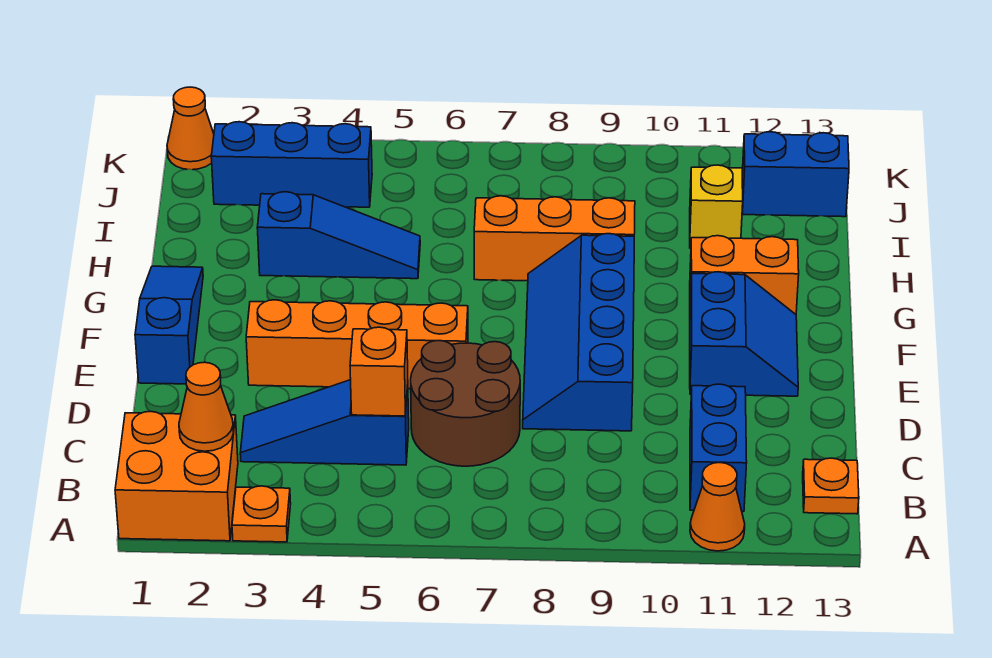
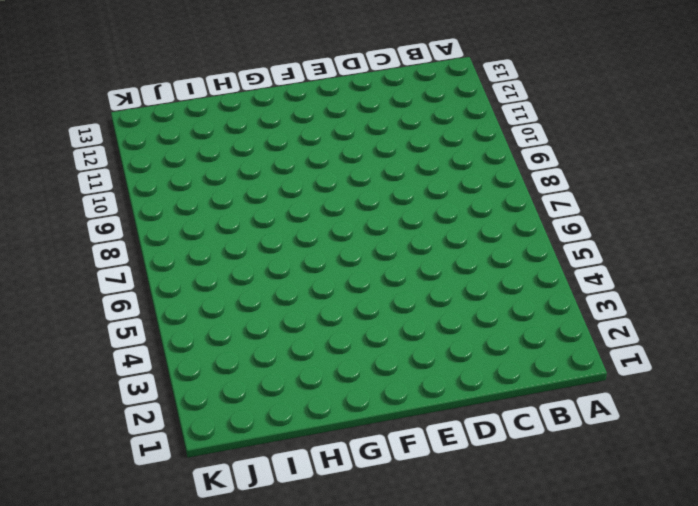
none -> orange brick A1:B2 level 1
none -> orange plate A3 level 1
none -> orange cone A11 level 1

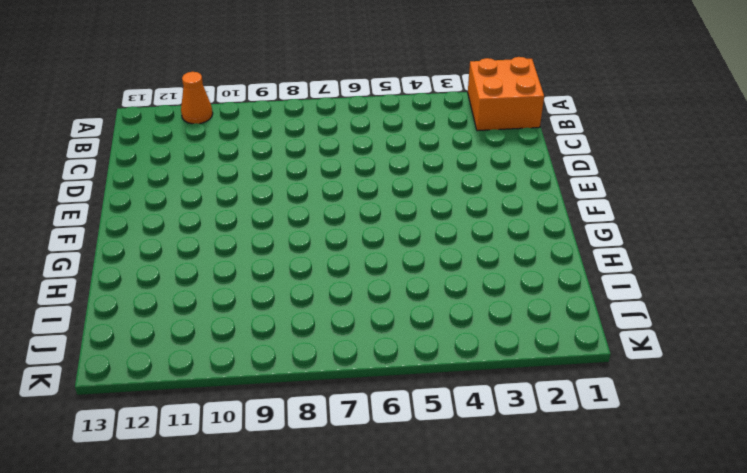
none -> orange plate A3 level 1
none -> blue brick B11:C11 level 1
none -> orange plate B13 level 1

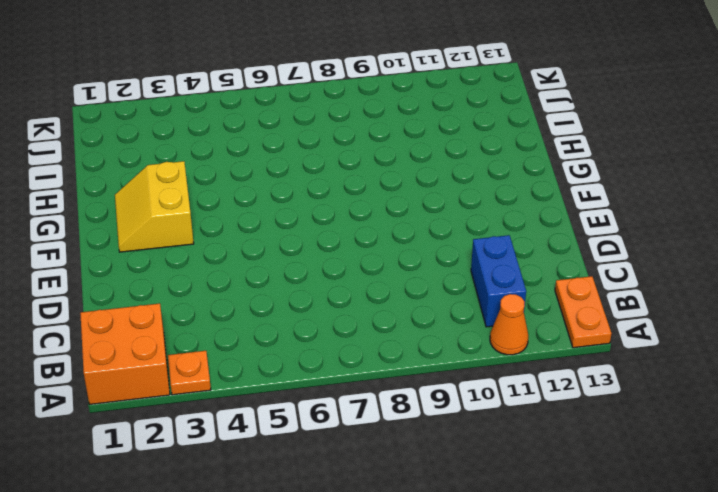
orange plate A13:B13 level 1 -> orange plate B13 level 1
yellow slope F2:G3 level 1 top 3 -> none
none -> blue slope C3:C5 level 1 top 5
none -> brown round brick C6:D7 level 1
none -> blue slope D8:G9 level 1 top 9

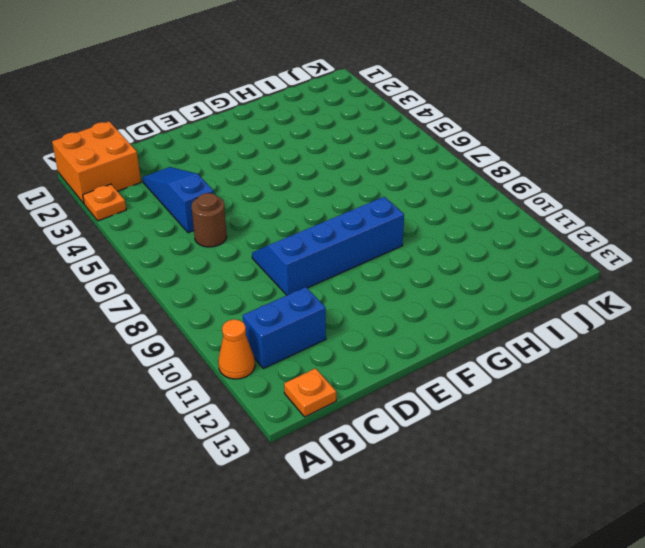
brown round brick C6 level 1 -> brown round brick C6:D7 level 1
none -> blue slope E1:G1 level 1 top E
none -> orange brick E3:E6 level 1
none -> blue slope E11:F12 level 1 top 11

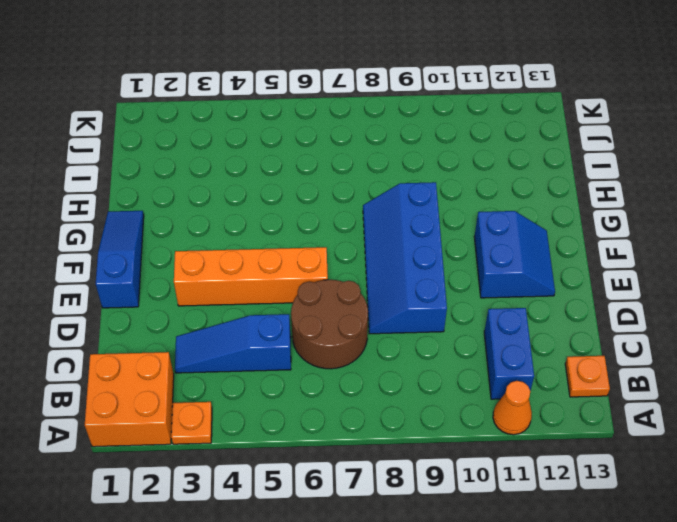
none -> orange brick G11:G12 level 1
none -> blue slope H3:H5 level 1 top 3
none -> orange brick H7:H9 level 1

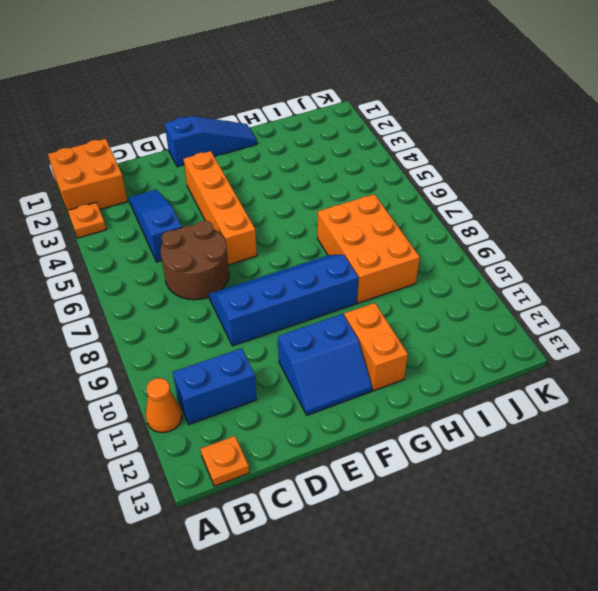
orange brick H7:I9 level 1 -> orange brick H7:H9 level 1
none -> blue slope H3:H5 level 1 top 3
none -> yellow brick I11 level 1
none -> blue brick J2:J4 level 1

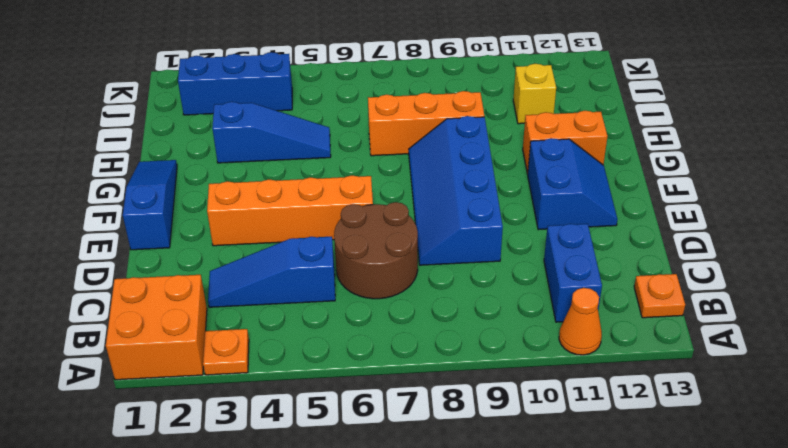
none -> blue brick J12:J13 level 1
none -> orange cone K1 level 1
none -> orange cone B2 level 2

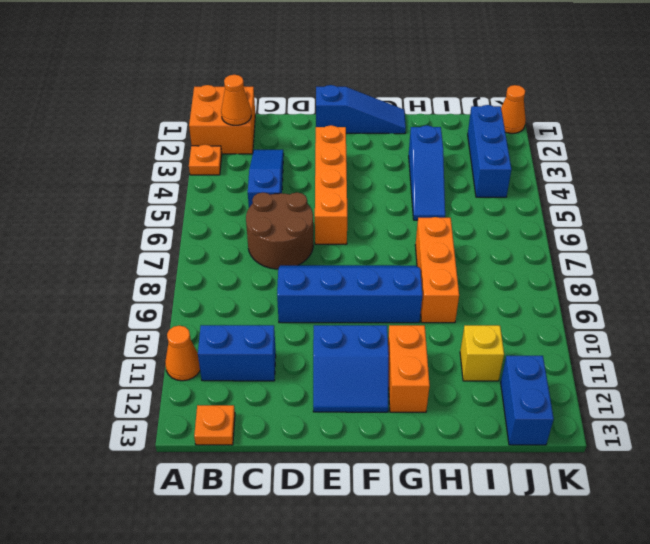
none -> orange brick C5 level 2

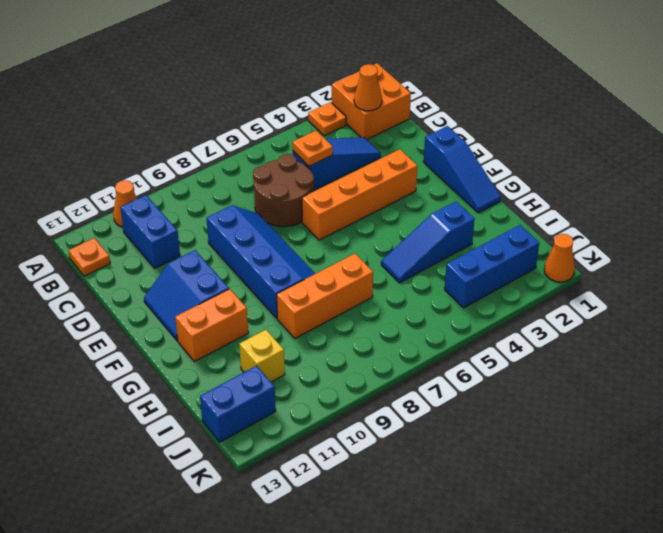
orange plate C5 level 2 -> orange brick C5 level 2

